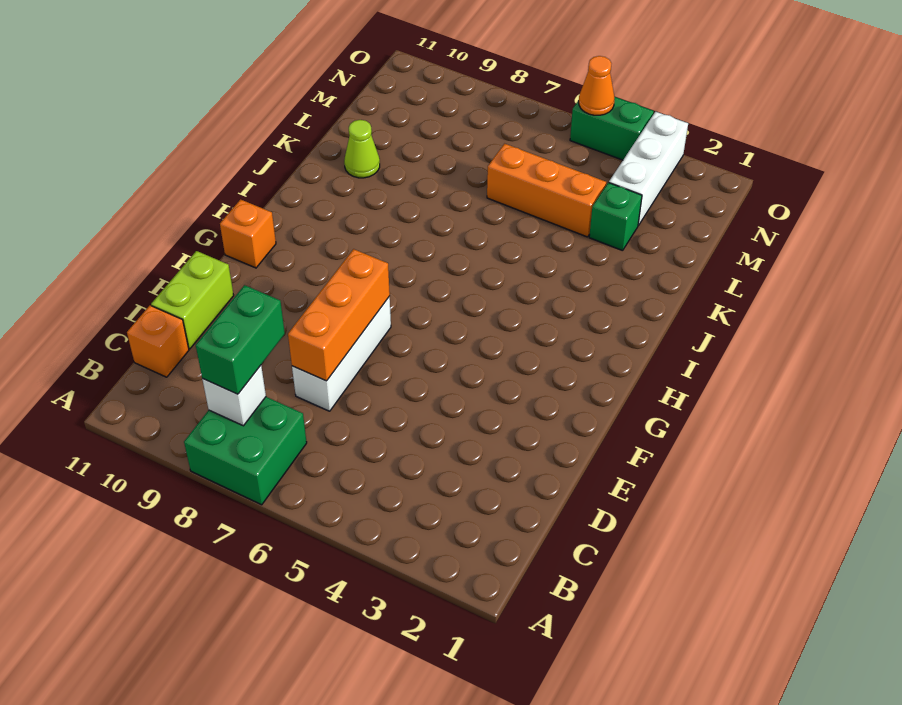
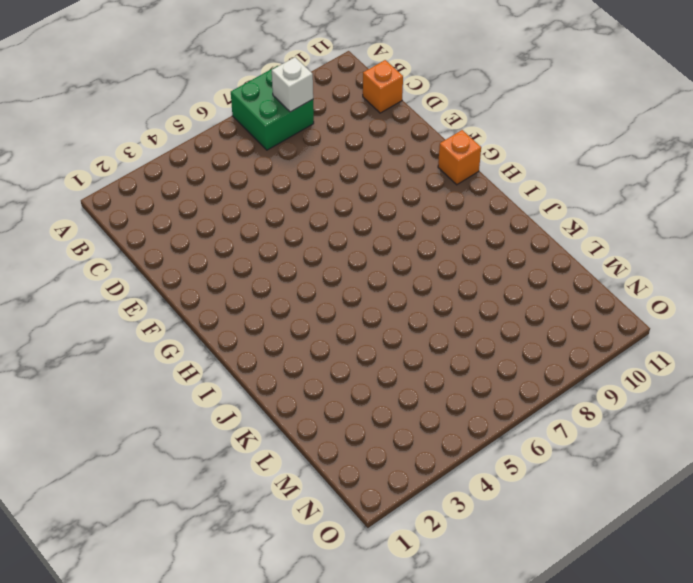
none -> white brick D7:F7 level 1
none -> lime brick D11:E11 level 1
none -> lime cone K10 level 1

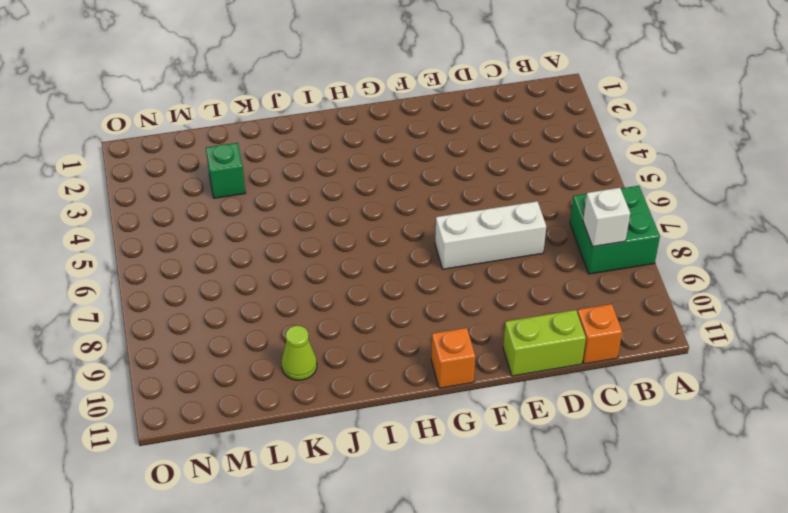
none -> orange brick L4:L6 level 1
none -> white brick M3:O3 level 1
none -> green brick O4:O5 level 1

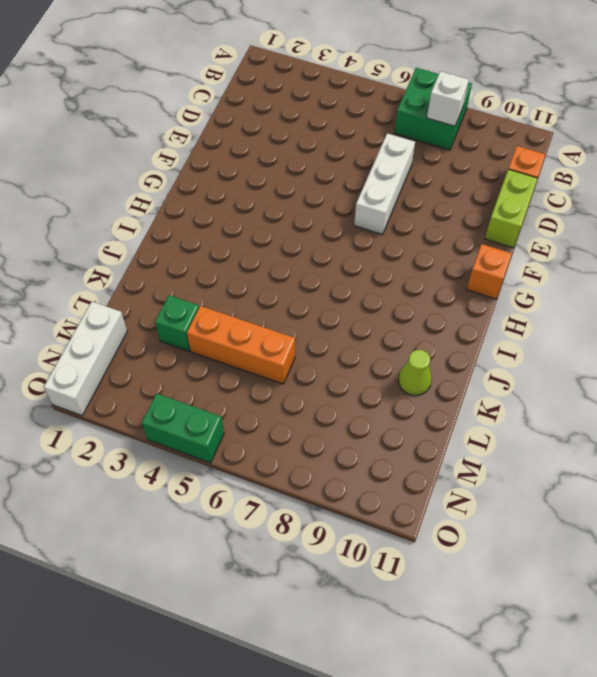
white brick M1:O1 level 1 -> white brick M3:O3 level 1
none -> orange brick D7:F7 level 2
none -> orange cone O5 level 2
none -> green brick B8:C8 level 3

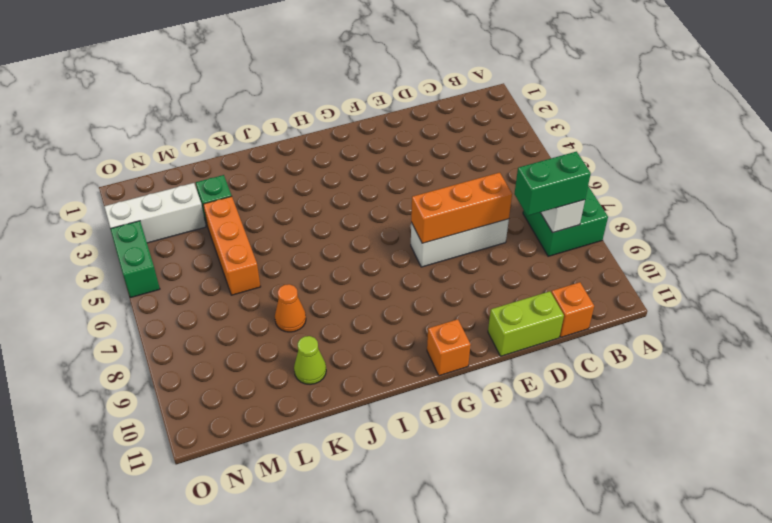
orange cone K8 level 1 -> orange cone O5 level 2

